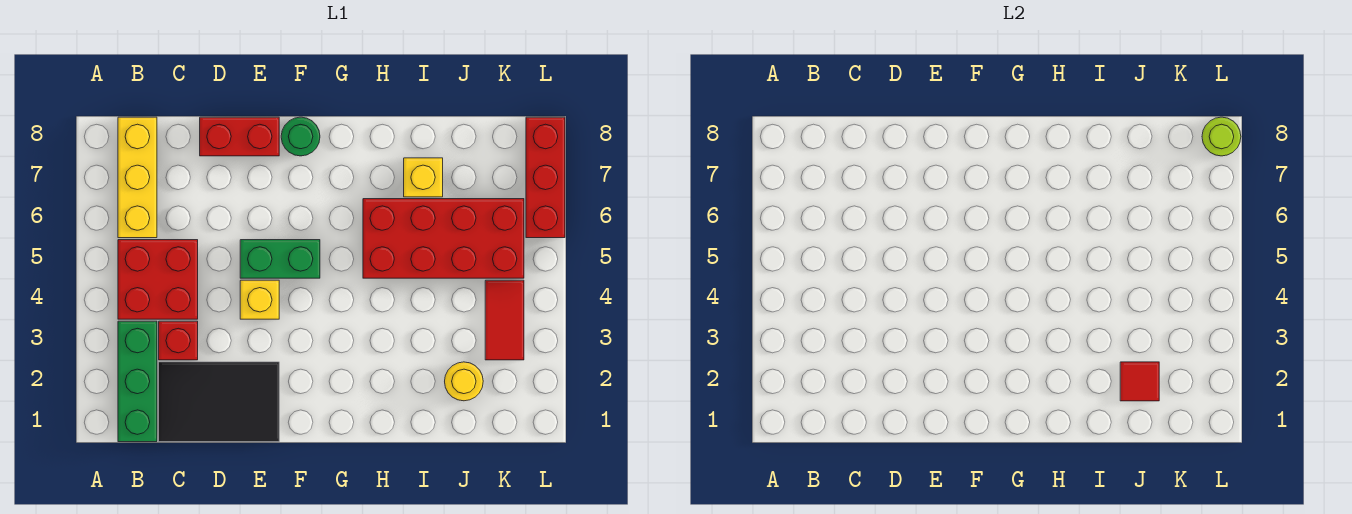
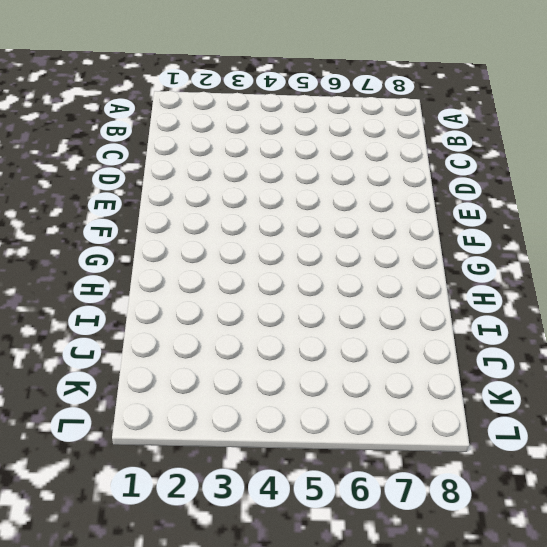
none -> green brick B1:B3 level 1
none -> red brick B4:C5 level 1
none -> yellow brick B6:B8 level 1

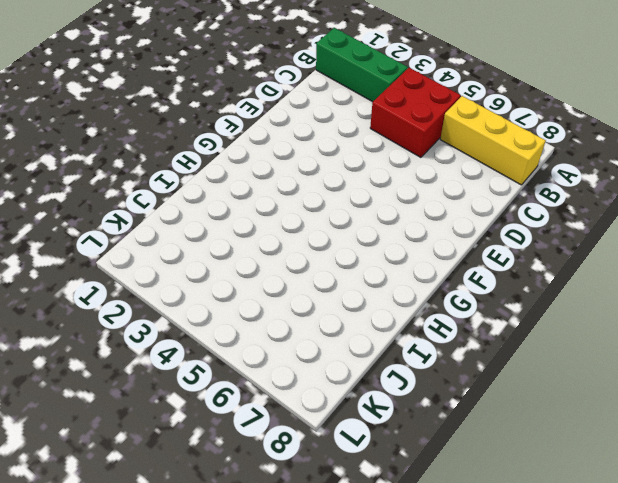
none -> black tile C1:E2 level 1
none -> red brick C3 level 1
none -> red brick D8:E8 level 1

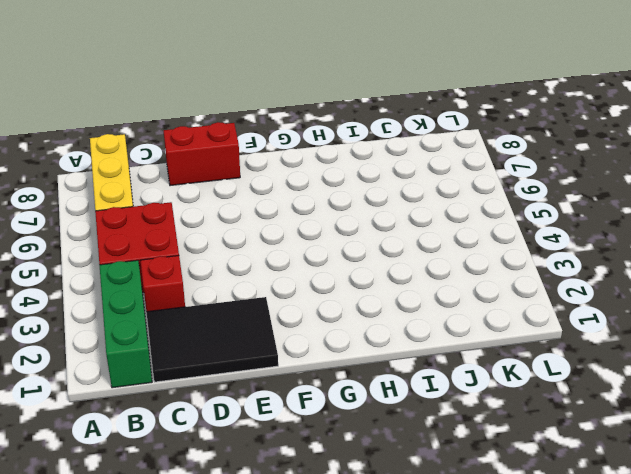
none -> yellow brick E4 level 1
none -> green brick E5:F5 level 1
none -> green round brick F8 level 1

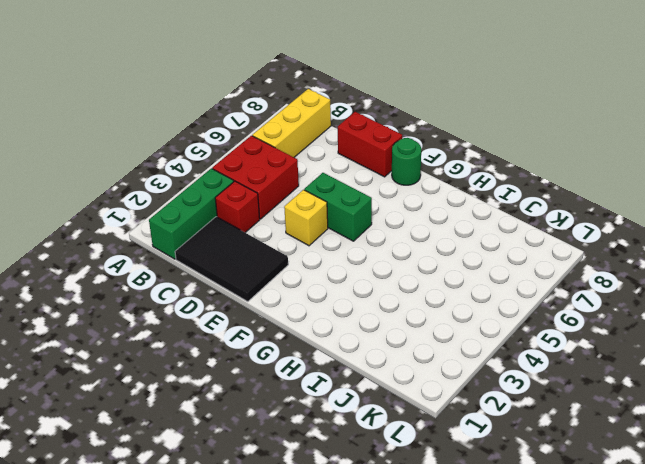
none -> red brick H5:K6 level 1
none -> yellow brick I7 level 1
none -> yellow round brick J2 level 1

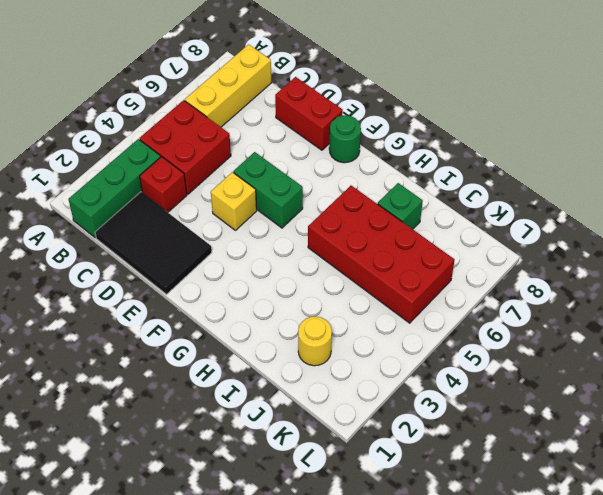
green brick I7 level 1 -> yellow brick I7 level 1
none -> red tile K3:K4 level 1
none -> red brick L6:L8 level 1
none -> red tile J2 level 2

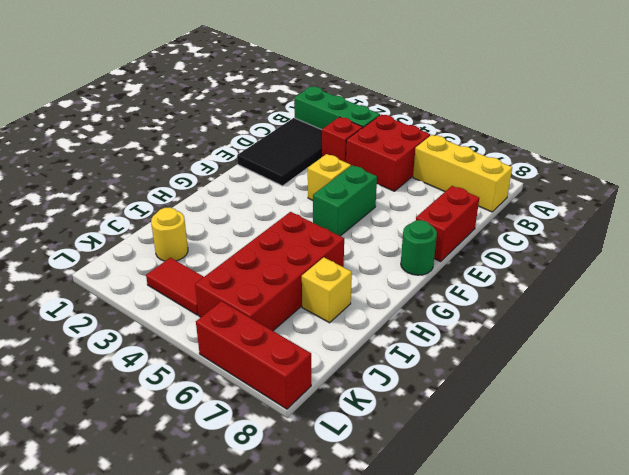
none -> red tile J2 level 2
none -> lime round brick L8 level 2

